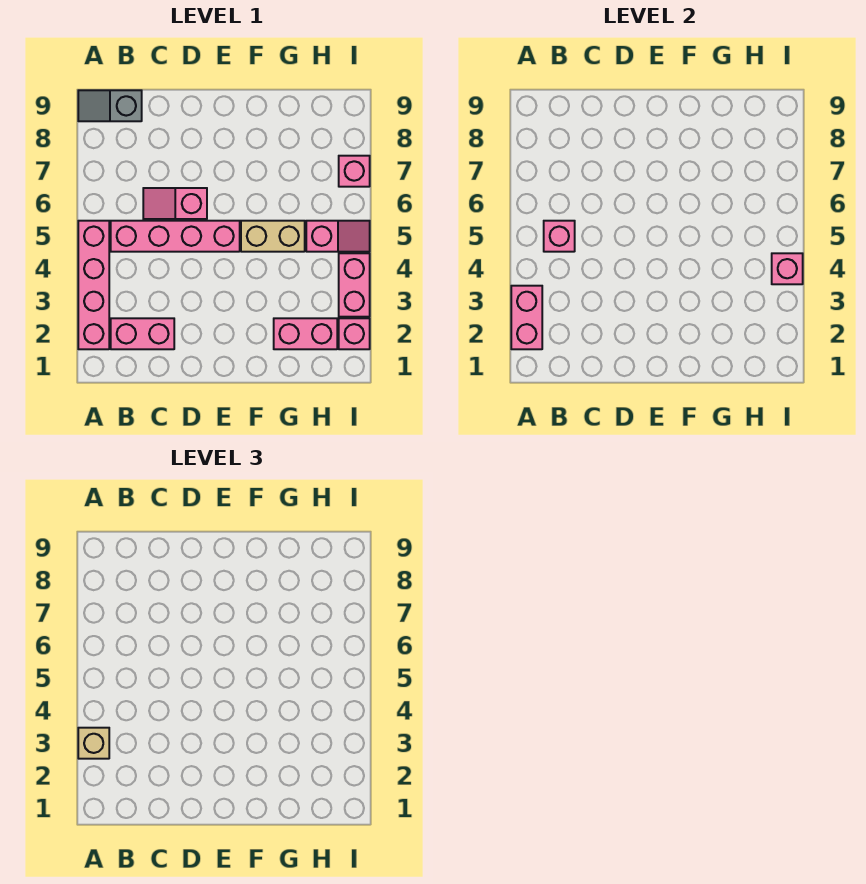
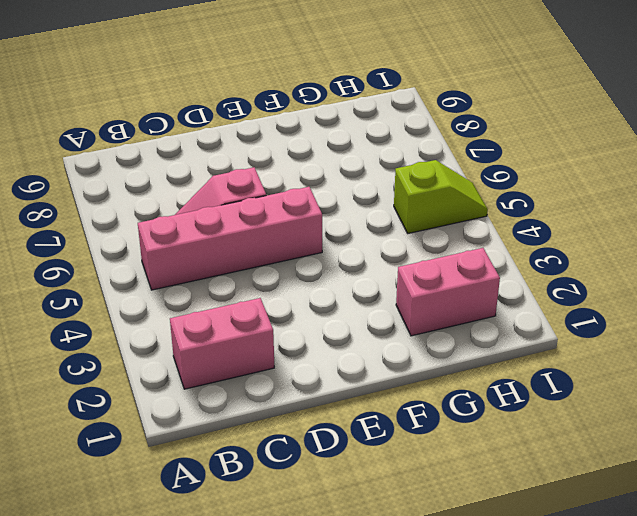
lime slope H5:I5 level 1 top H -> pink slope H5:I5 level 1 top H
none -> pink brick A2:A5 level 1
none -> grey slope A9:B9 level 1 top B
none -> tan brick F5:G5 level 1

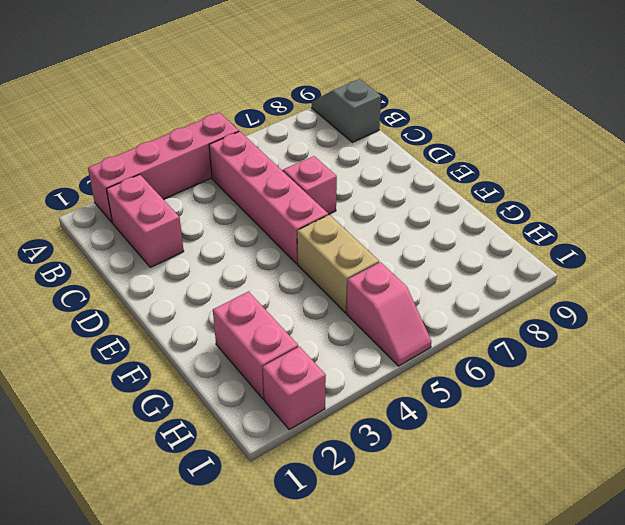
none -> pink brick I3:I4 level 1
none -> pink brick I7 level 1
none -> pink brick A2:A3 level 2

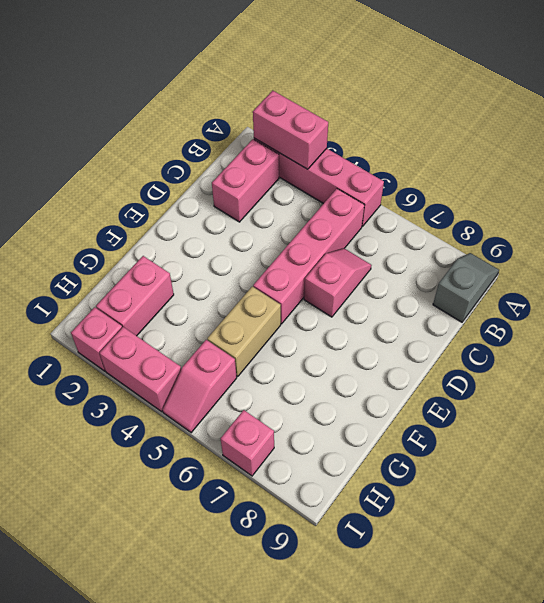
none -> pink brick B5 level 2
none -> pink brick I4 level 2
none -> tan brick A3 level 3

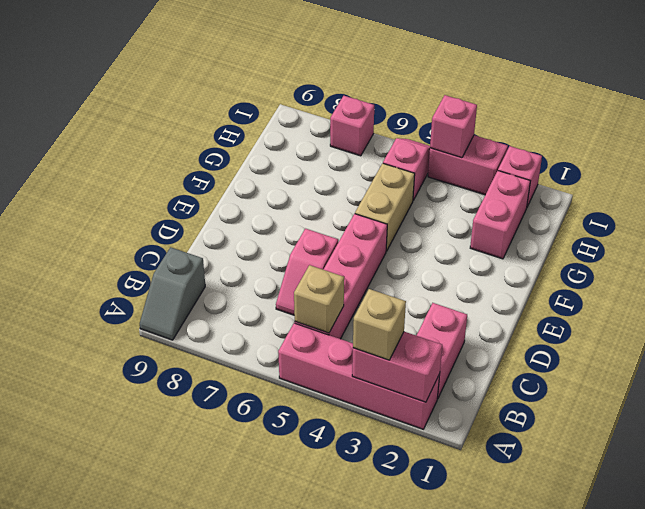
tan brick B5 level 2 -> pink brick B5 level 2

